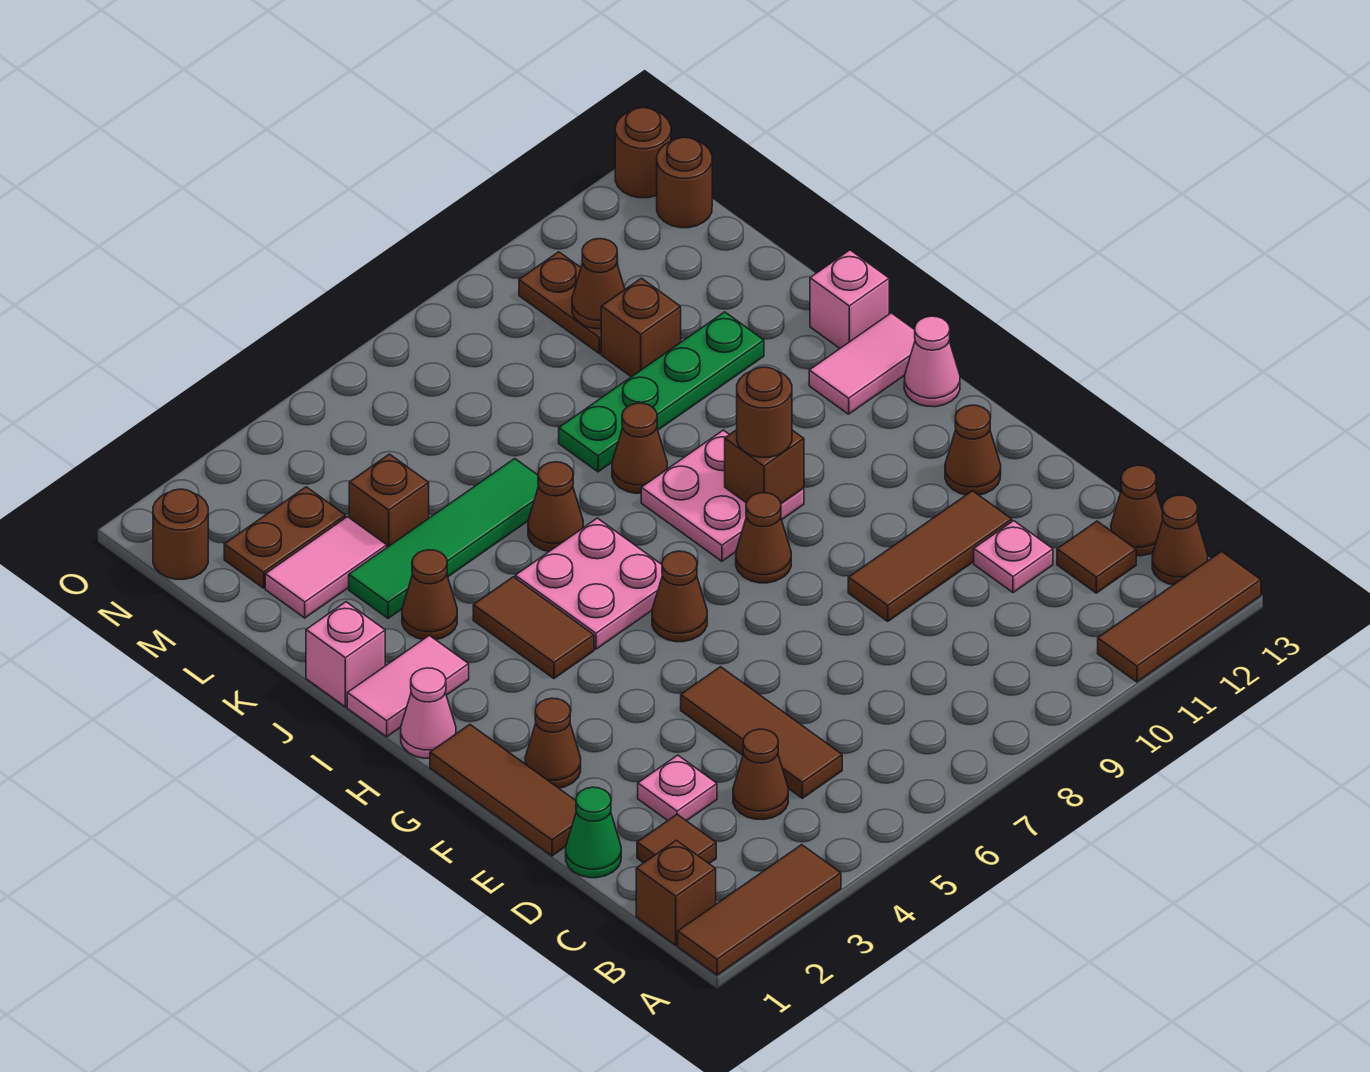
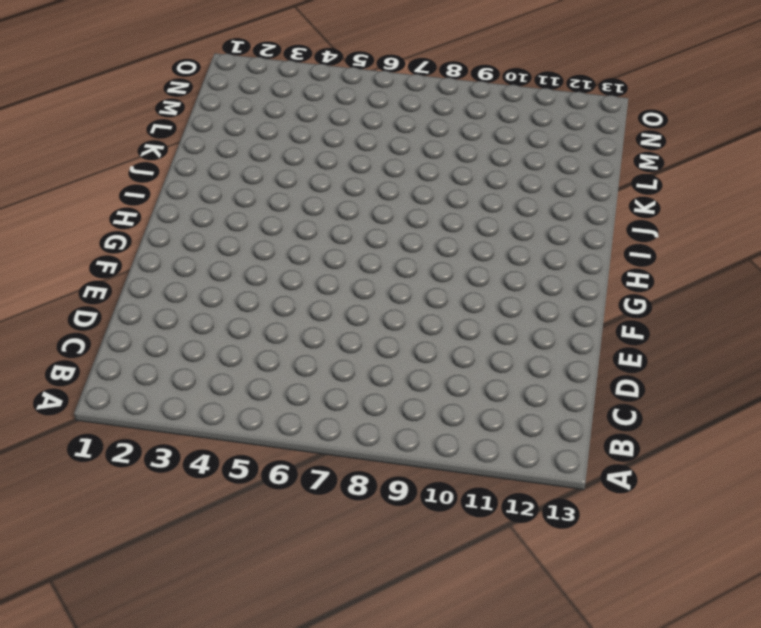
none -> brown tile A1:A3 level 1
none -> brown tile A11:A13 level 1
none -> brown brick B1 level 1
none -> brown cone B13 level 1

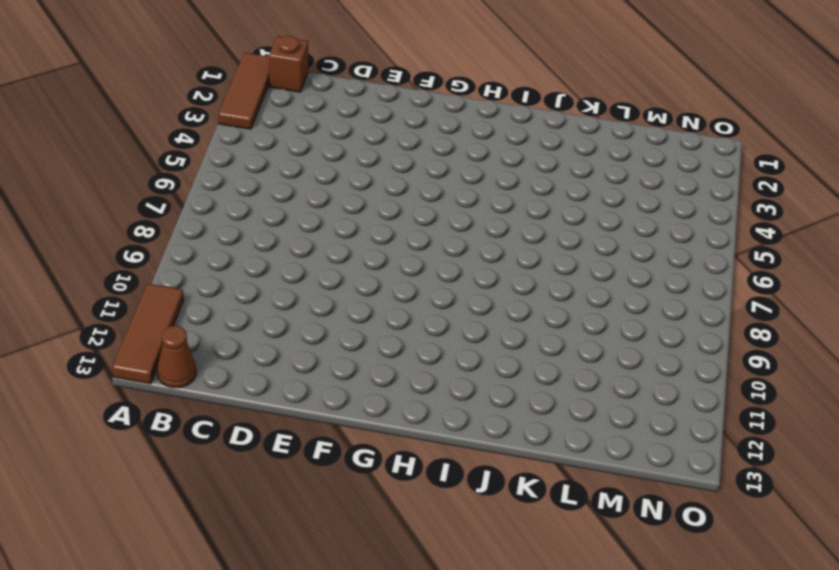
none -> brown tile C2 level 1
none -> brown cone C4 level 1
none -> brown tile C5:E5 level 1
none -> brown tile C12 level 1

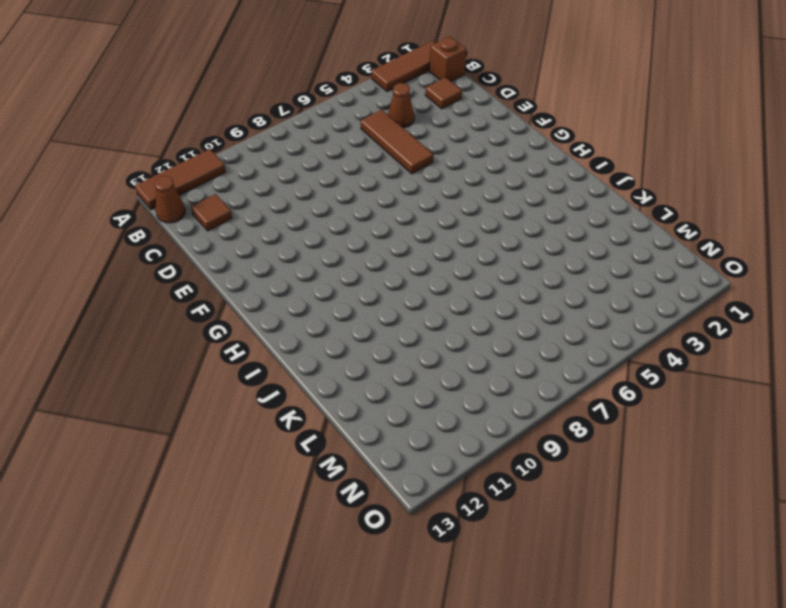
none -> brown cone C13 level 1
none -> green cone D1 level 1
none -> pink plate D3 level 1
none -> pink plate D11 level 1

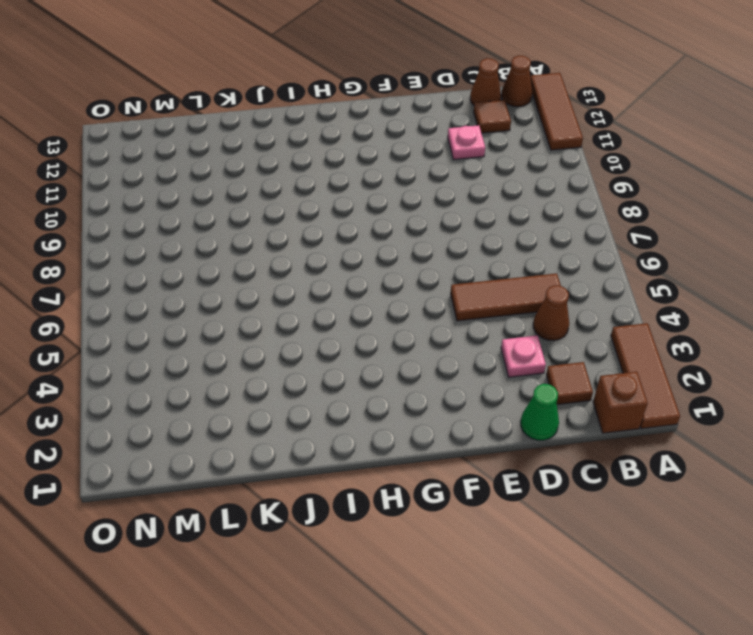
none -> brown tile E1:G1 level 1
none -> brown tile E9:E11 level 1
none -> brown cone F2 level 1
none -> brown cone F12 level 1

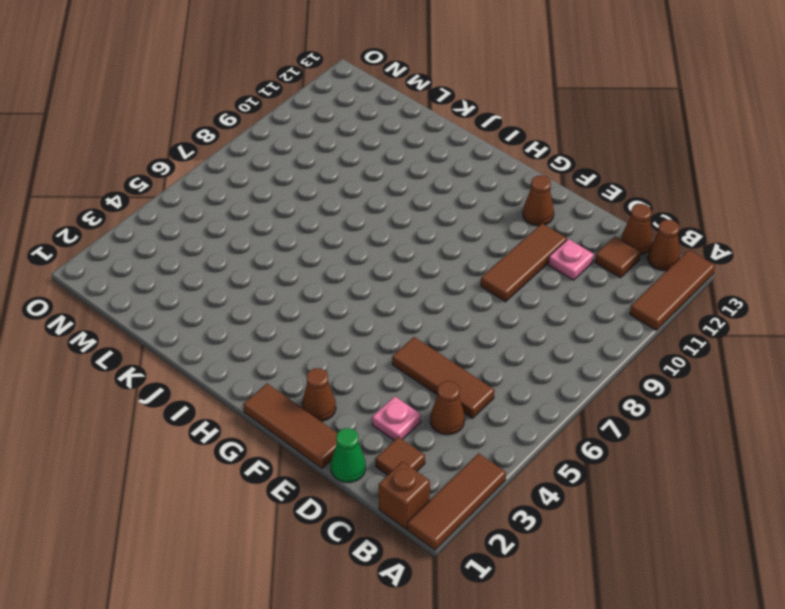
none -> brown cone G6 level 1
none -> brown cone G8 level 1
none -> pink cone H1 level 1
none -> brown tile H4:I4 level 1

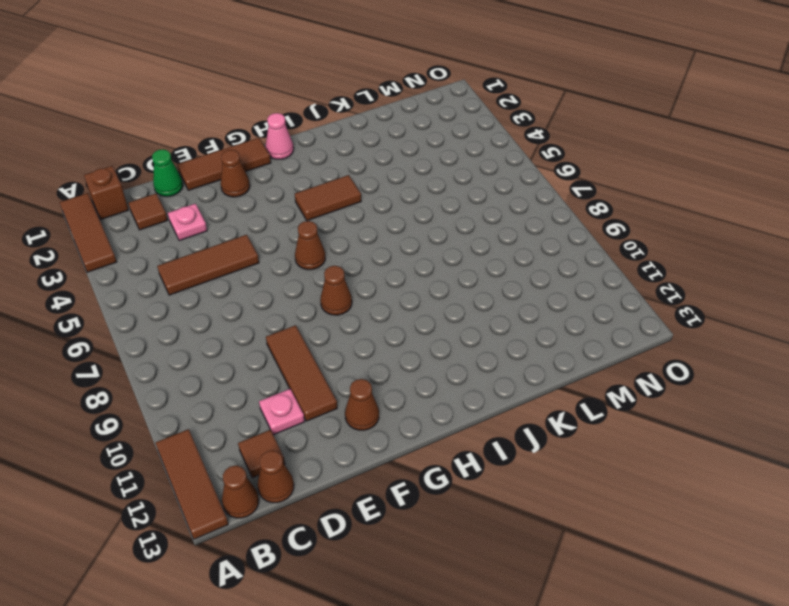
none -> brown cone C4 level 1
none -> pink plate H5:I6 level 1
none -> pink plate H8:I9 level 1
none -> pink cone H13 level 1

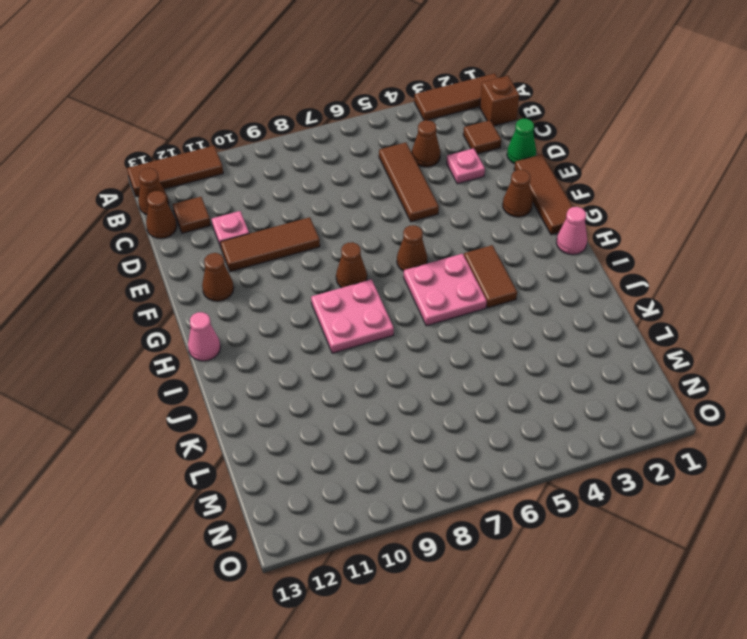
none -> pink tile I1:I2 level 1
none -> pink tile I12:I13 level 1
none -> pink brick J1 level 1
none -> brown cone J3 level 1

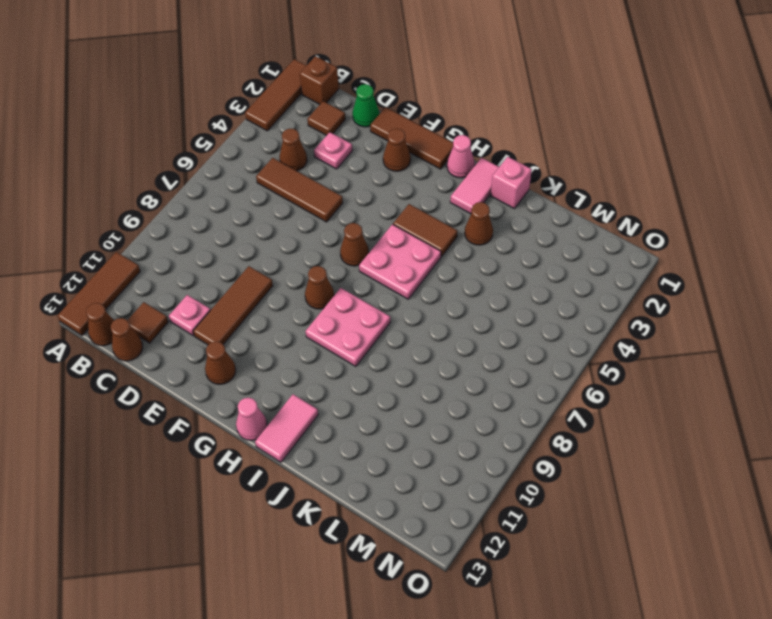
none -> brown cone J6 level 1
none -> brown cone J8 level 1
none -> pink brick J13 level 1
none -> green tile K3:K6 level 1

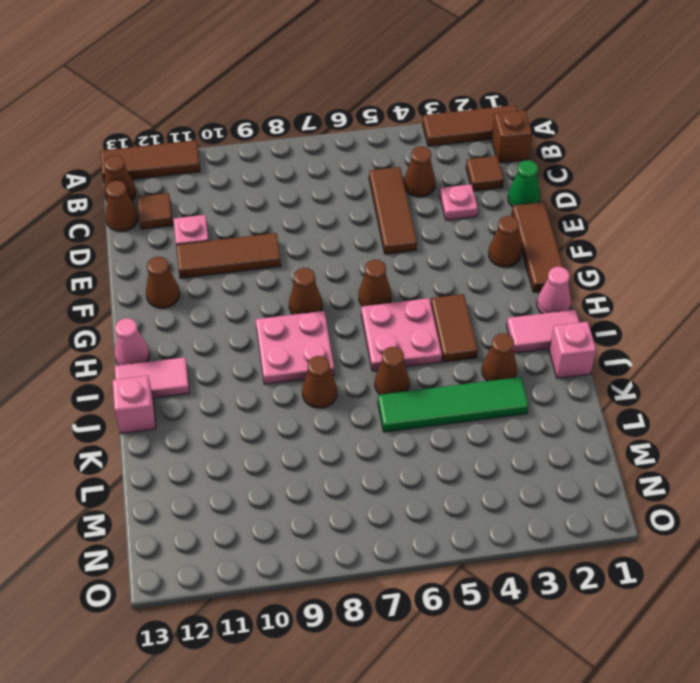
none -> green plate K8:K11 level 1
none -> pink tile L2:L3 level 1
none -> brown brick L4 level 1
none -> brown brick L10 level 1

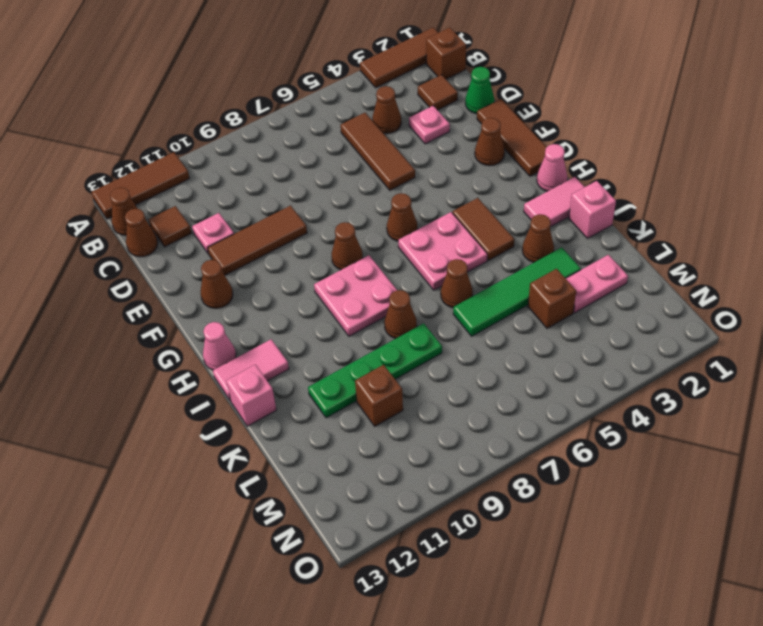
pink plate L2:L3 level 1 -> pink tile L2:L3 level 1
none -> brown plate M2:M3 level 1
none -> brown plate M10:N10 level 1
none -> brown round brick N1 level 1
none -> brown round brick N13 level 1

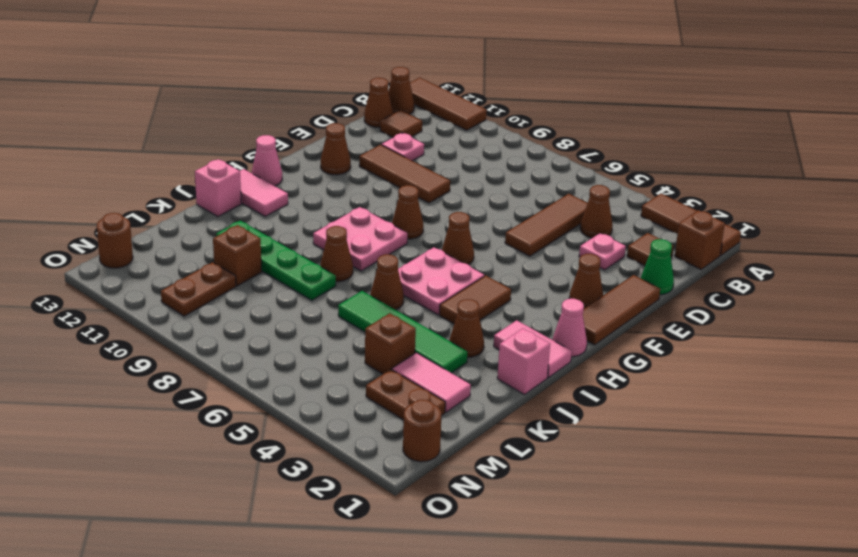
none -> brown round brick O13 level 1
none -> brown brick H9 level 2
none -> brown cone M10 level 2
none -> brown round brick H9 level 3

